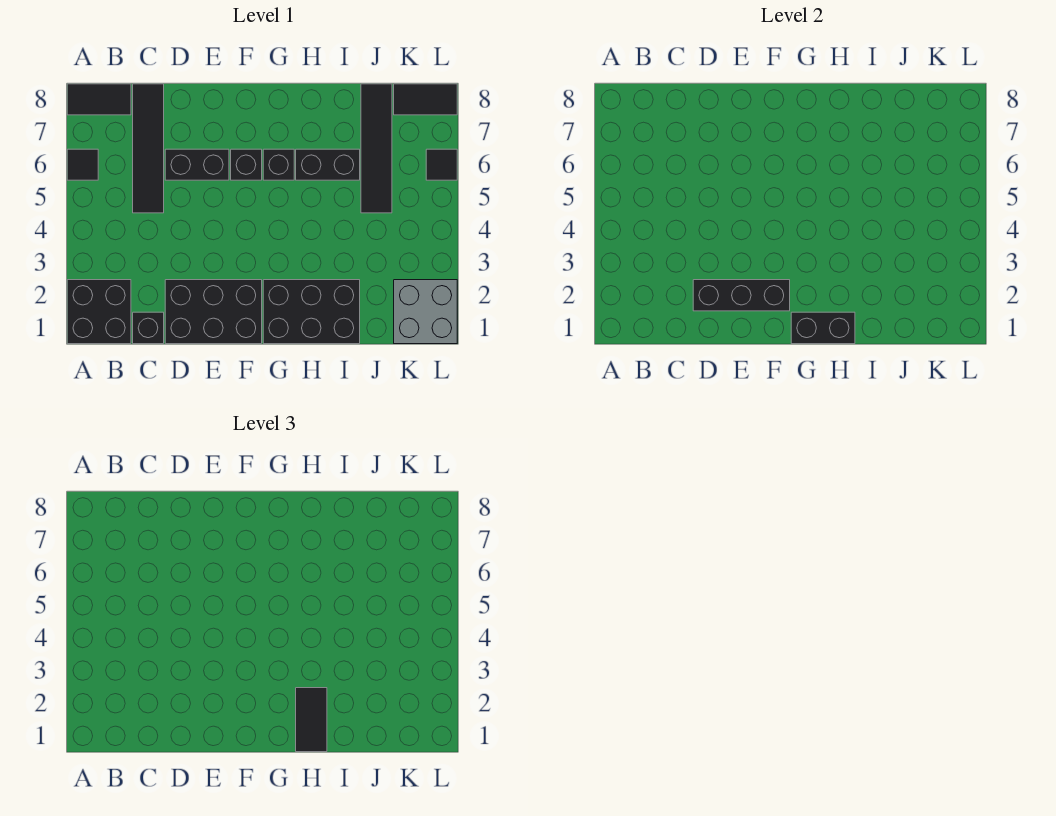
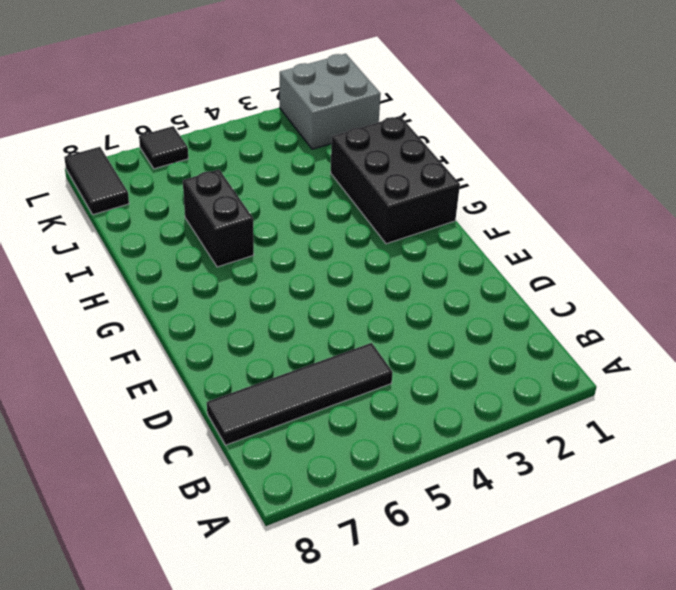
none -> black brick A1:B2 level 1
none -> black tile A6 level 1
none -> black tile A8:B8 level 1

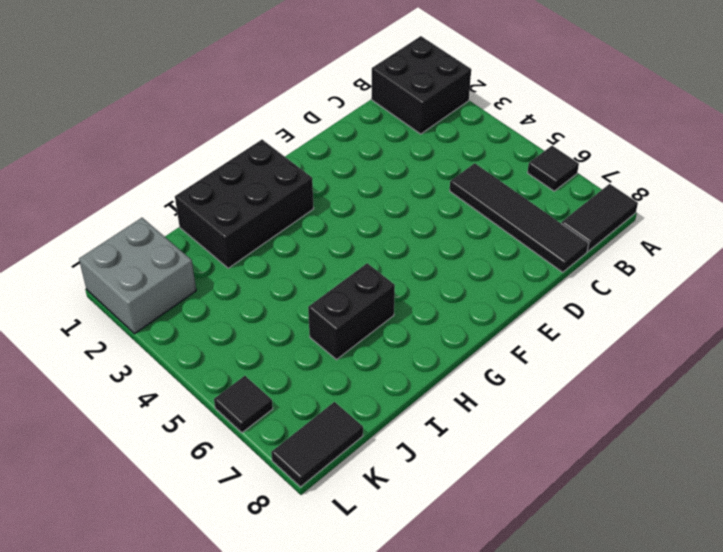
none -> black brick C1 level 1
none -> black brick D1:F2 level 1
none -> black brick D6:E6 level 1

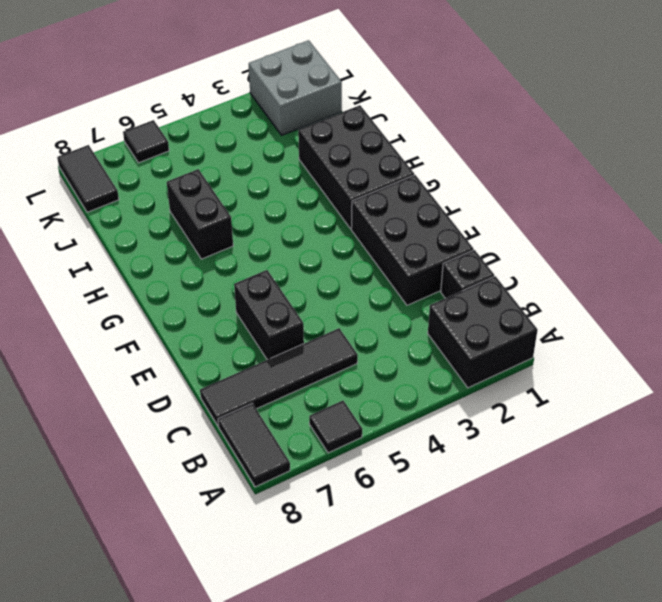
none -> black brick F6 level 1
none -> black brick G6 level 1
none -> black tile J5:J8 level 1

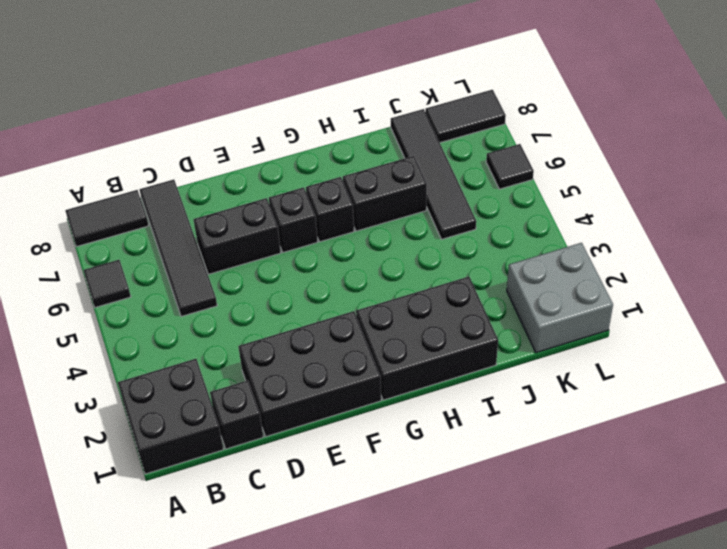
none -> black brick D2:F2 level 2
none -> black brick G1:H1 level 2
none -> black tile H1:H2 level 3

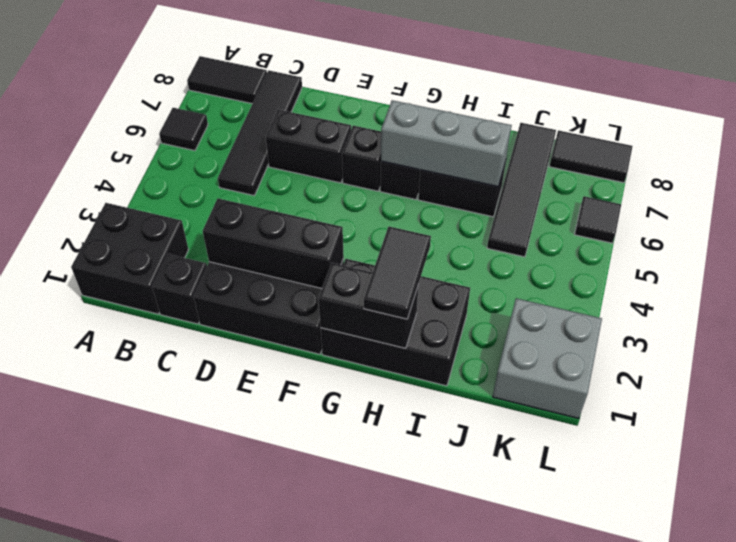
grey brick G6:I6 level 2 -> none

